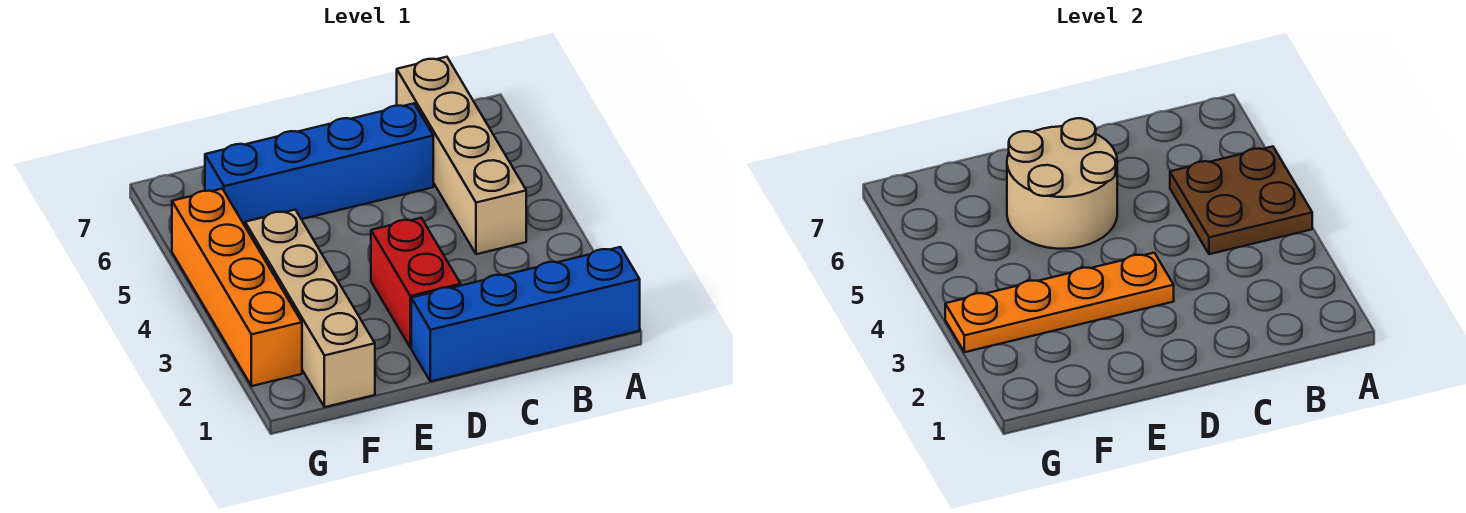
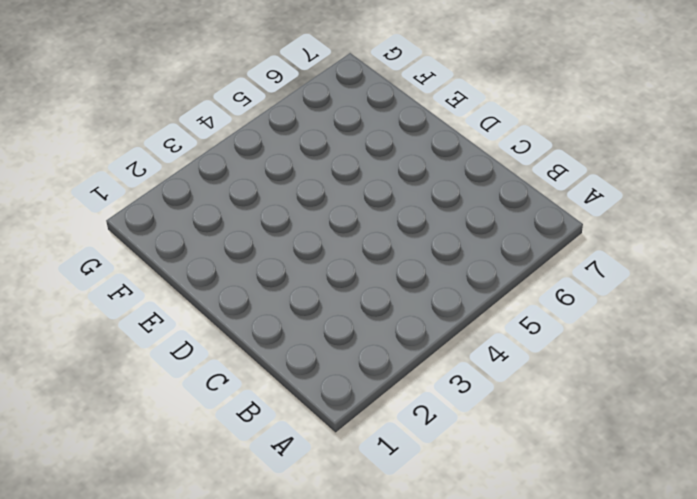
none -> blue brick A1:D1 level 1
none -> tan brick B4:B7 level 1

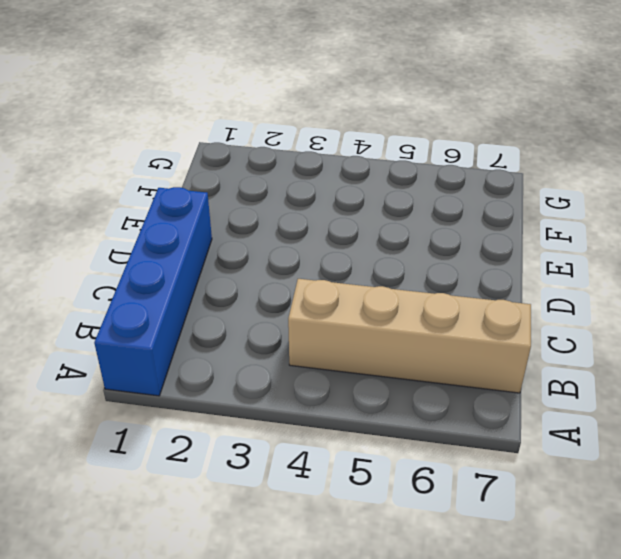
none -> blue brick C6:F6 level 1
none -> red brick D2:D3 level 1

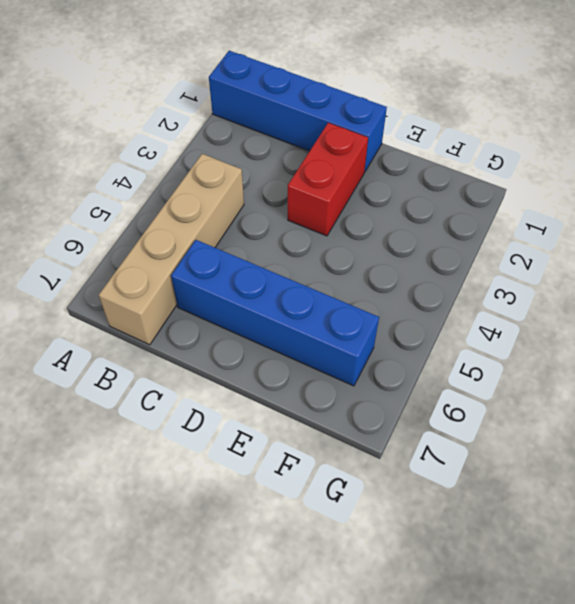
none -> tan brick F1:F4 level 1
none -> orange brick G2:G5 level 1

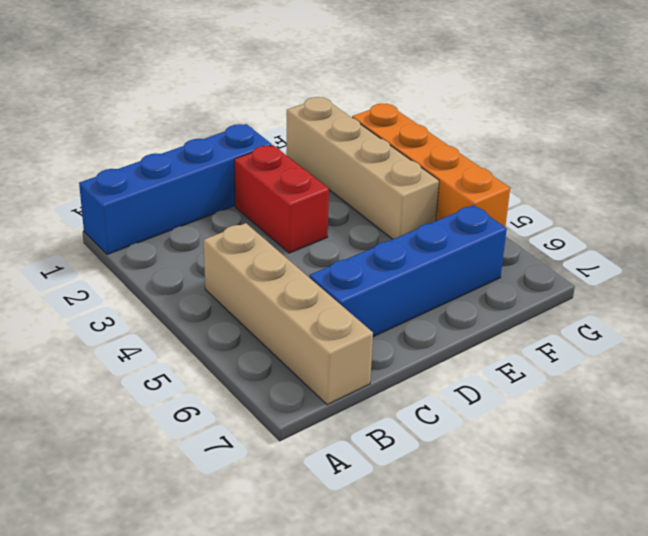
none -> brown plate A4:B5 level 2
none -> orange plate D3:G3 level 2

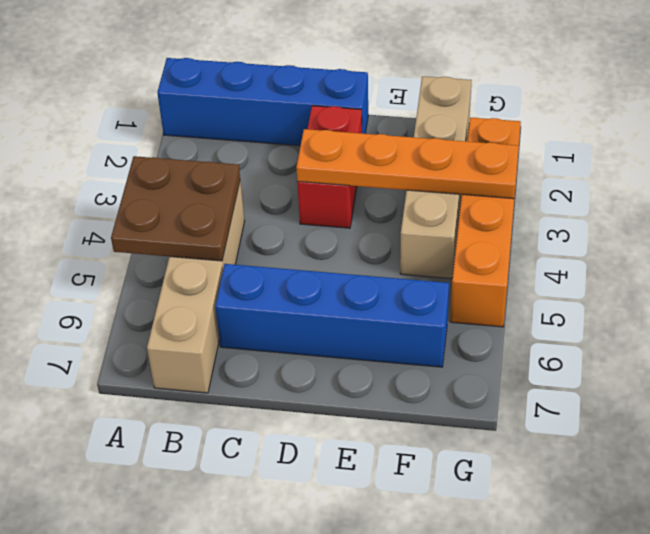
none -> tan round brick D5:E6 level 2

